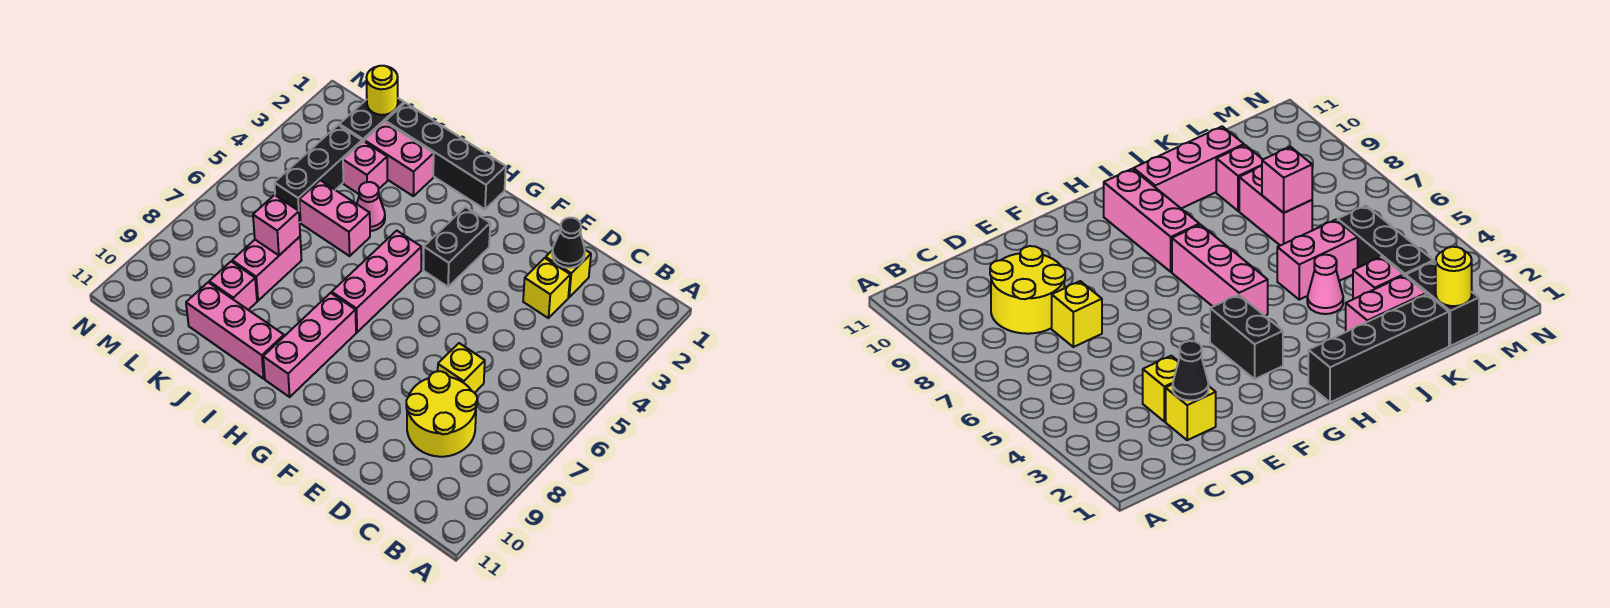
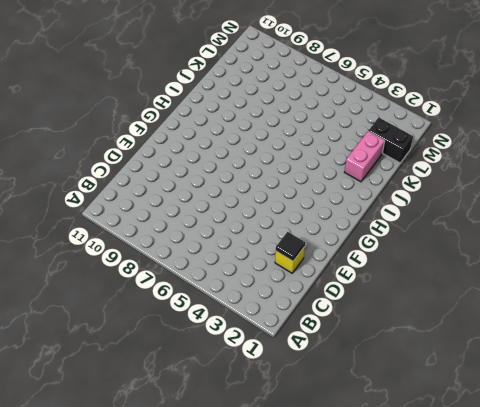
black tile D2 level 2 -> black cone D2 level 2
none -> yellow round brick C8:D9 level 1
none -> yellow brick D3 level 1
none -> yellow brick D7 level 1

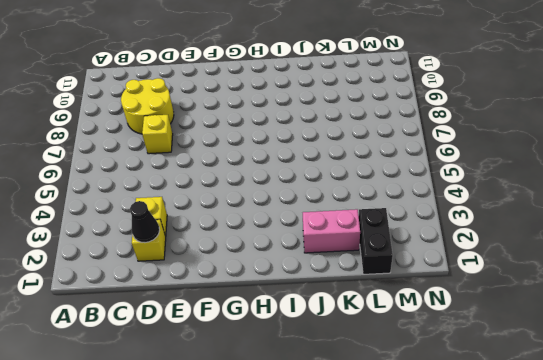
none -> black brick G3:G4 level 1
none -> black brick H1:K1 level 1
none -> pink brick H5:H7 level 1

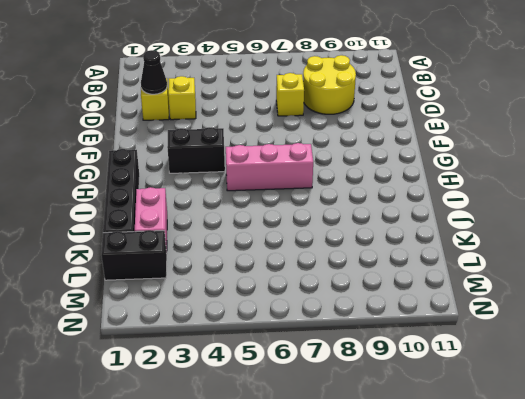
none -> pink brick H8:H10 level 1
none -> pink brick I10:K10 level 1
none -> pink cone J4 level 1

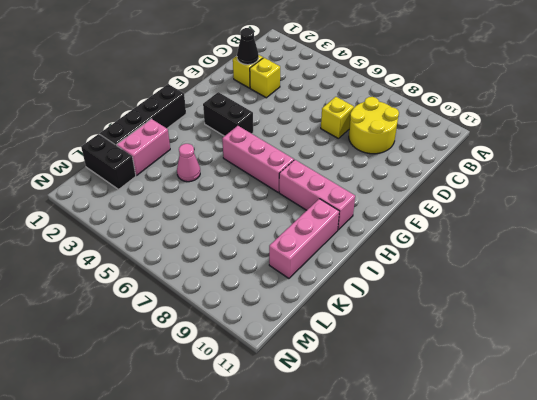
none -> pink brick J5:K5 level 1
none -> pink brick K3 level 1
none -> pink brick K7:K8 level 1

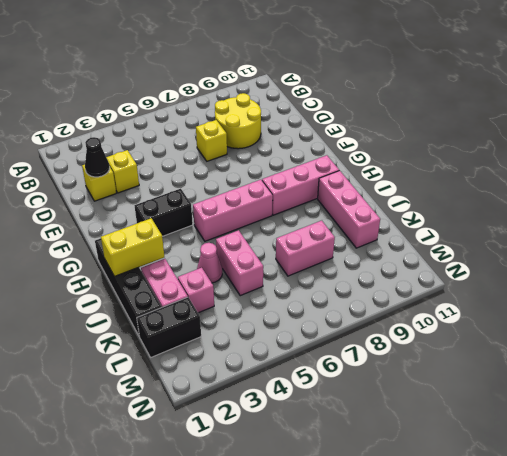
yellow brick I1:I2 level 2 -> none
none -> pink brick K9 level 1
none -> black brick L3:L5 level 1
none -> pink brick K7 level 2

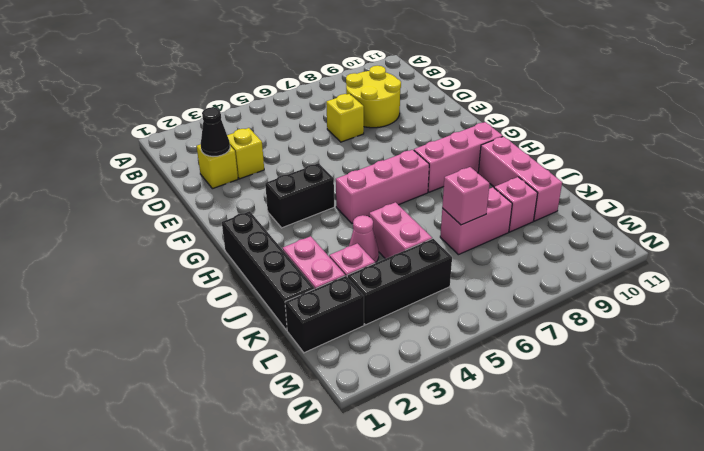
none -> yellow round brick L1 level 2

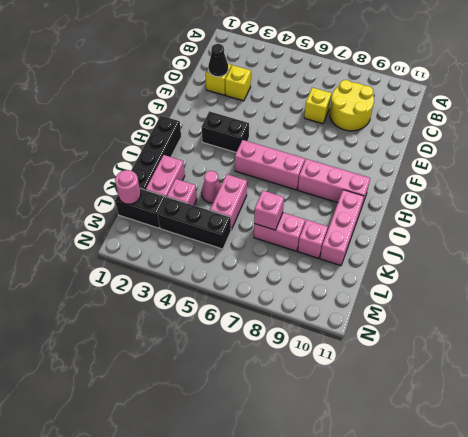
pink round brick L1 level 2 -> yellow round brick L1 level 2

